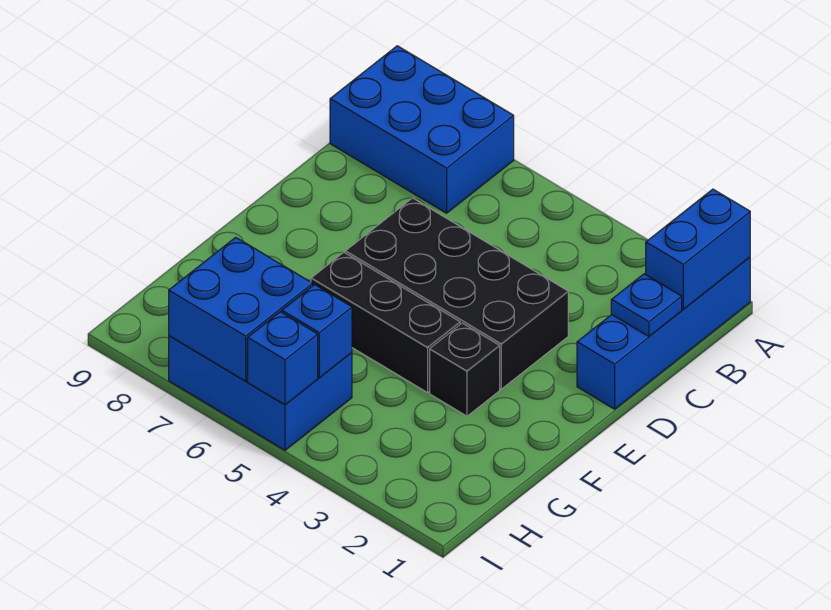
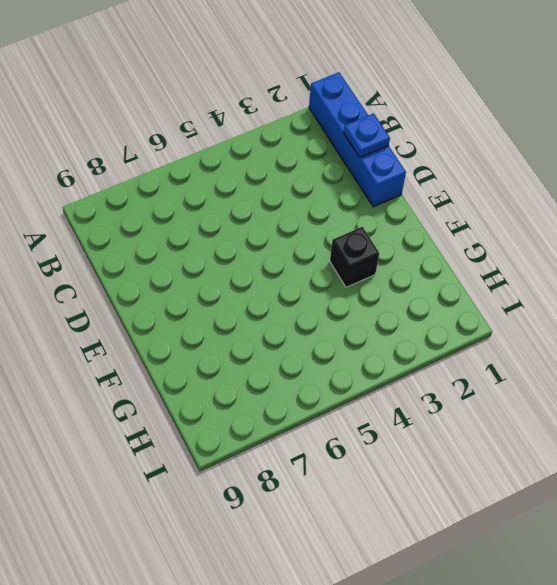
none -> blue brick A7:B9 level 1
none -> black brick D3:E6 level 1

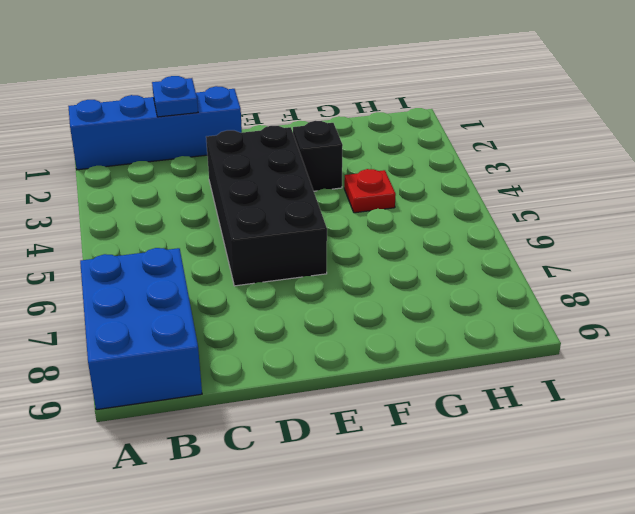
red plate G4 level 1 -> none
none -> black brick F4:F6 level 1
none -> blue brick H5:I7 level 1

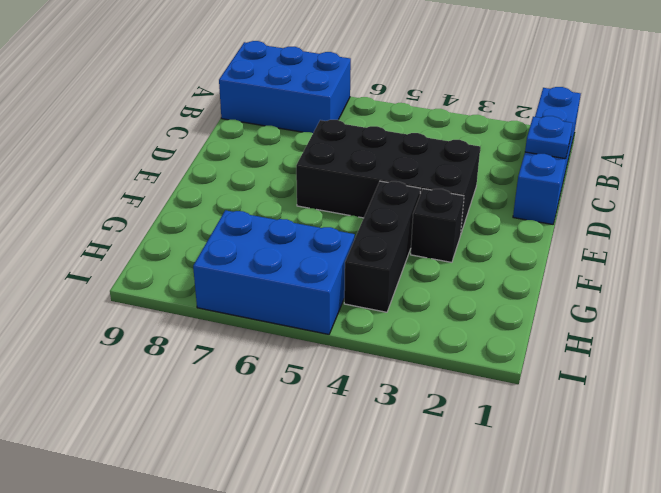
black brick F4:H4 level 1 -> black brick F4:F6 level 1
none -> blue brick A1:B1 level 2
none -> blue brick H5 level 2

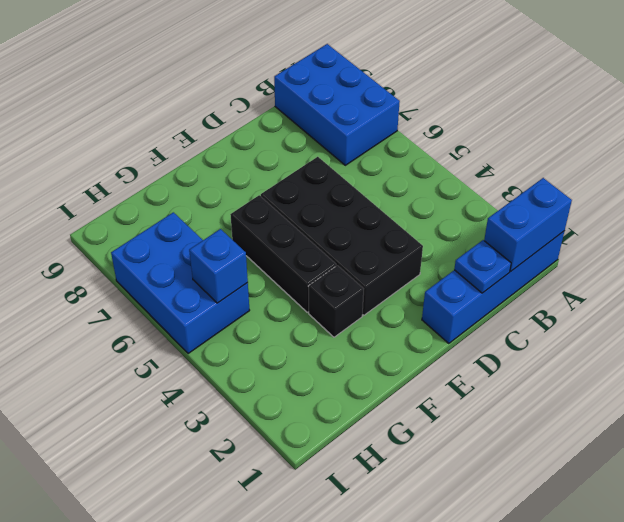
none -> blue brick H6:I7 level 2
none -> blue brick I5 level 2

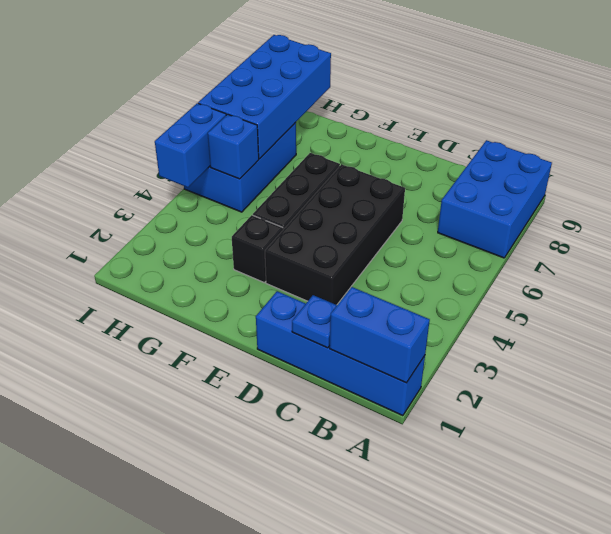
blue brick H6:I9 level 2 -> blue brick H6:I7 level 2
blue brick I4:I5 level 2 -> blue brick I5 level 2

